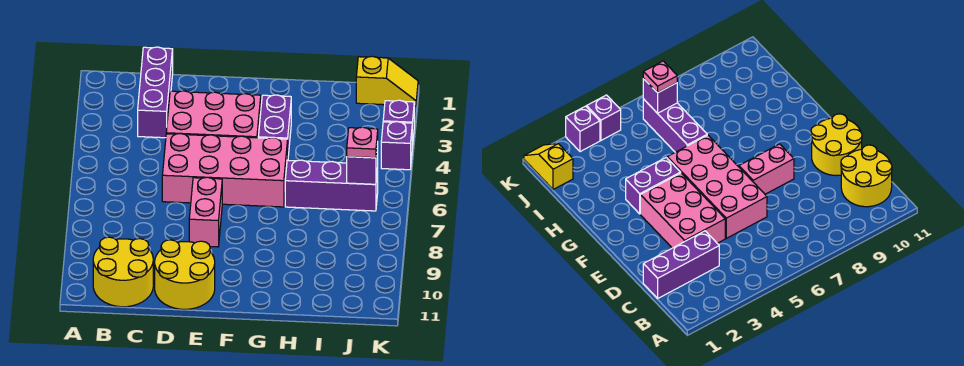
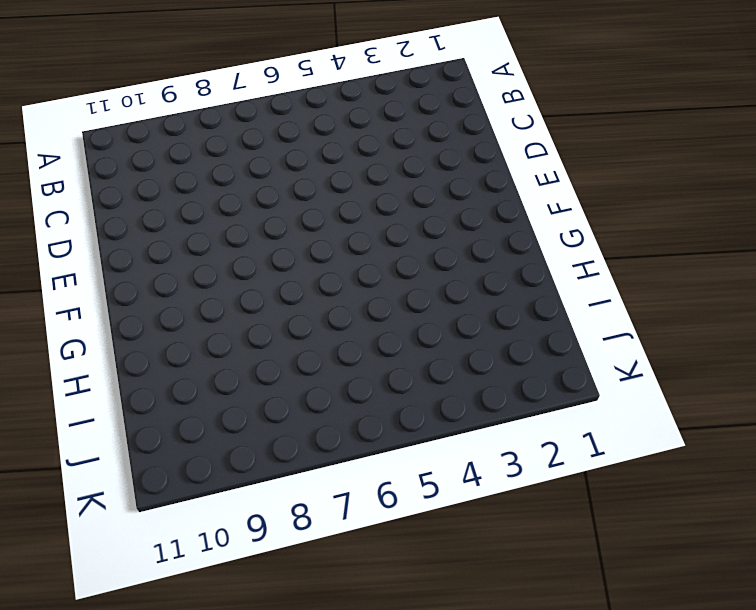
none -> yellow round brick B10:C11 level 1
none -> purple brick C1:C3 level 1
none -> pink brick D3:F4 level 1

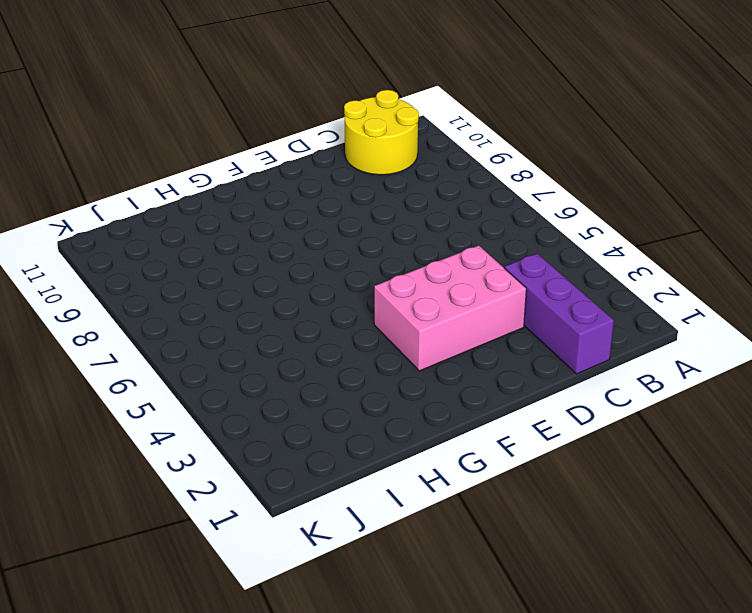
none -> pink brick D5:G6 level 1
none -> yellow round brick D10:E11 level 1
none -> pink brick E7:E8 level 1

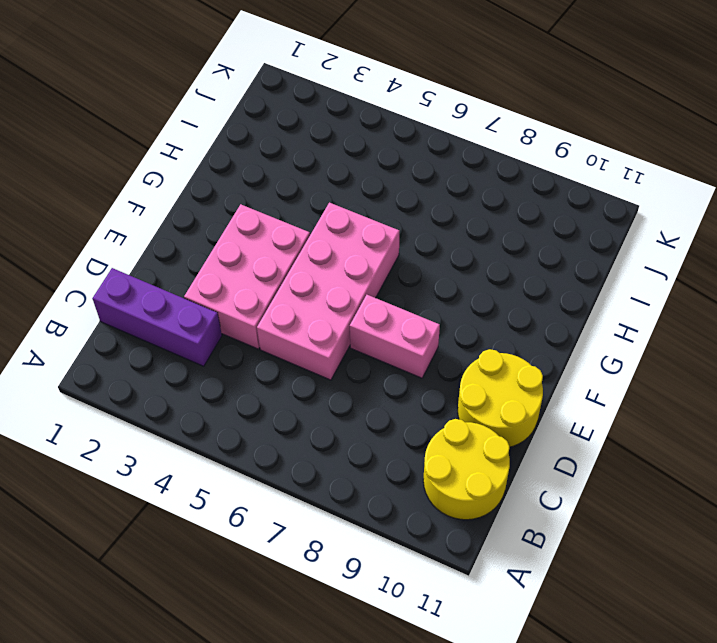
none -> purple brick G3:G4 level 1
none -> purple brick H6:J6 level 1
none -> yellow slope J1:K1 level 1 top J

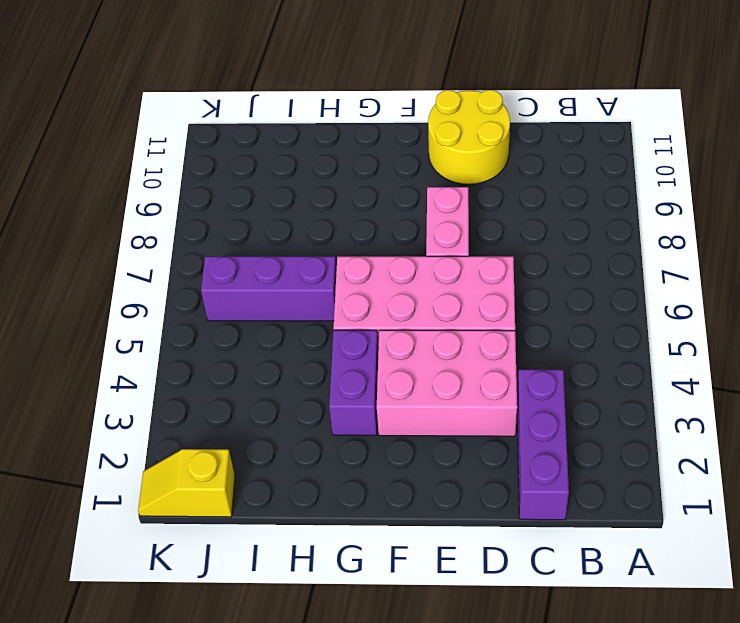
none -> yellow round brick B10:C11 level 1
none -> purple brick K3 level 1
none -> purple brick K4 level 1

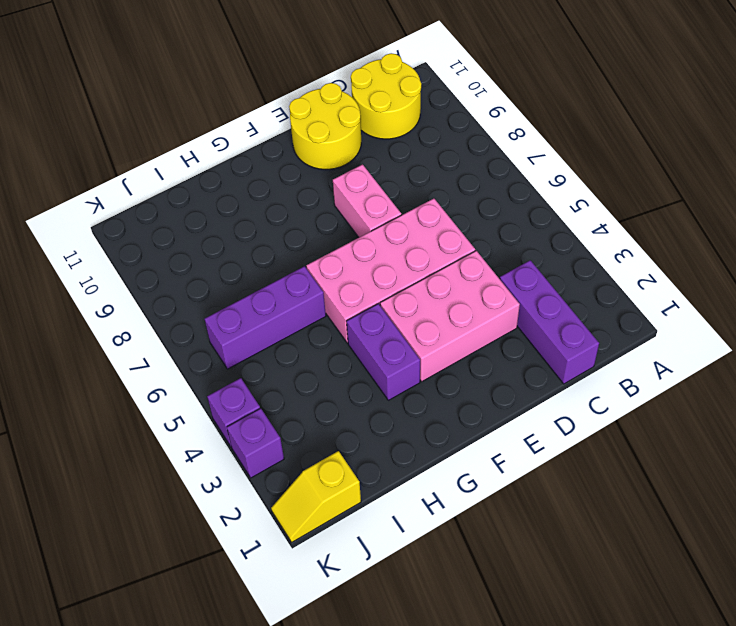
none -> purple brick J6 level 2
none -> pink plate J6 level 3

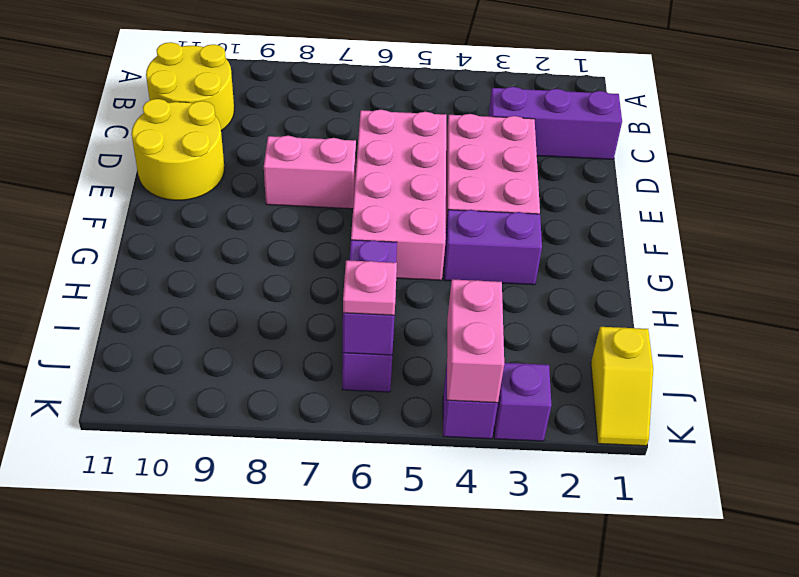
pink brick J4:K4 level 2 -> none

